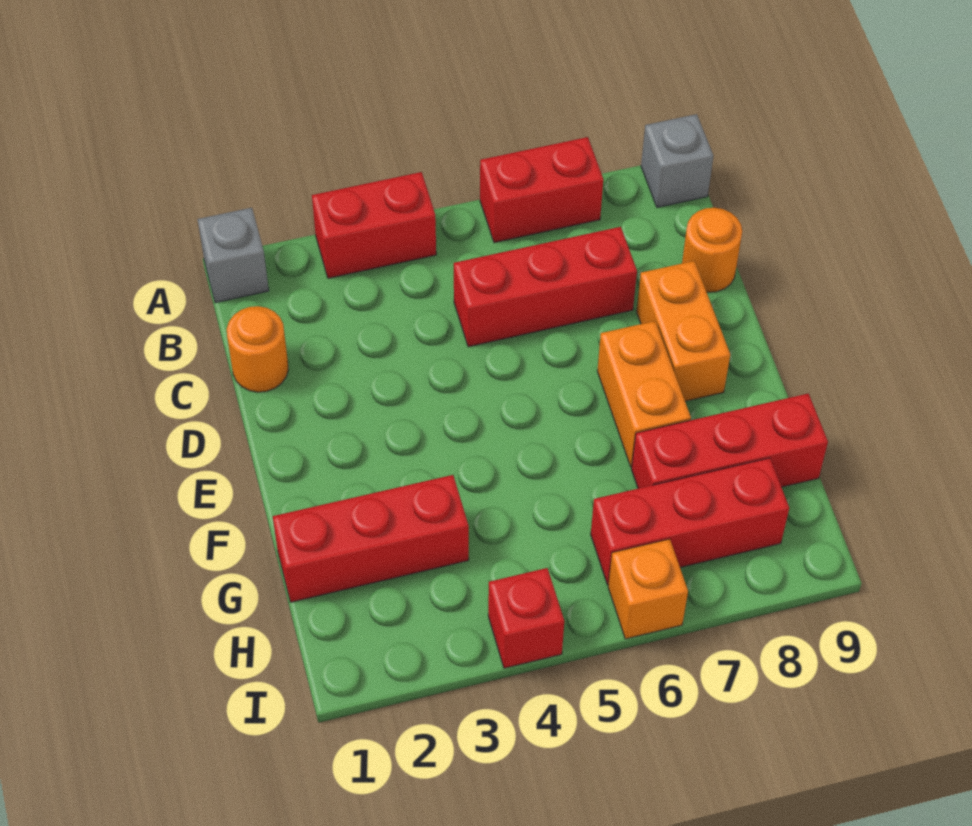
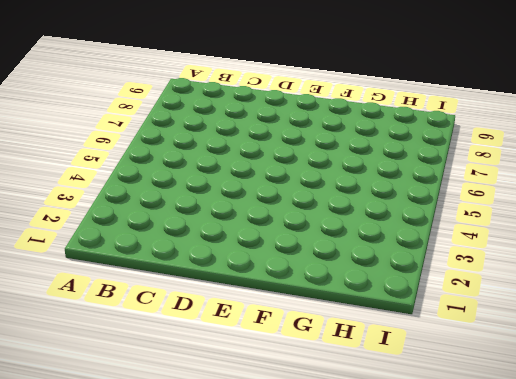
none -> grey brick A1 level 1
none -> red brick A3:A4 level 1
none -> red brick A6:A7 level 1

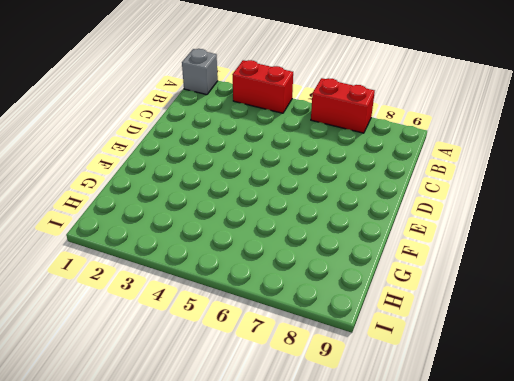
none -> grey brick A9 level 1
none -> orange round brick C1 level 1
none -> red brick C5:C7 level 1

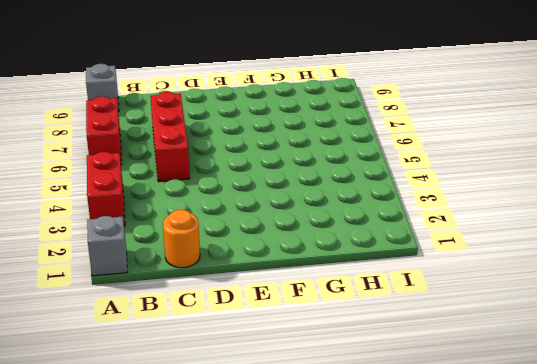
none -> orange round brick C9 level 1
none -> orange brick D8:E8 level 1
none -> orange brick E7:F7 level 1

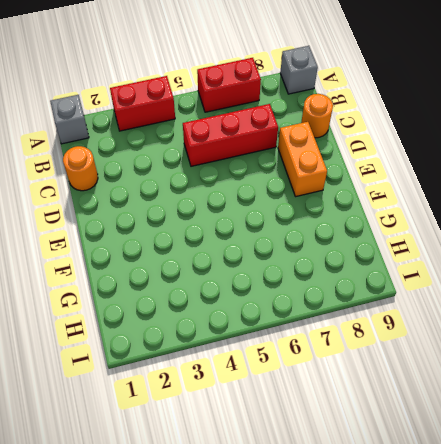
none -> orange brick E7:F7 level 1
none -> red brick G1:G3 level 1
none -> red brick G7:G9 level 1

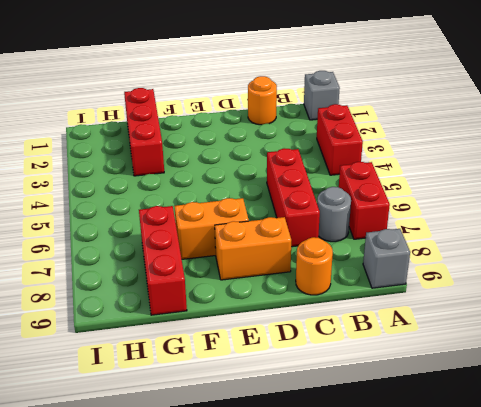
grey round brick B7 level 1 -> none
none -> red brick H6:H8 level 1
none -> red brick I4 level 1
none -> orange brick I6 level 1

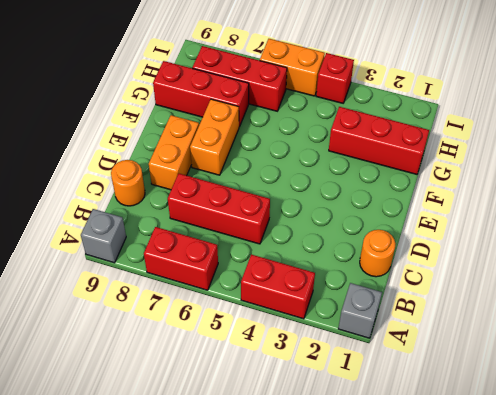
orange brick I5:I6 level 1 -> orange brick I6 level 1

